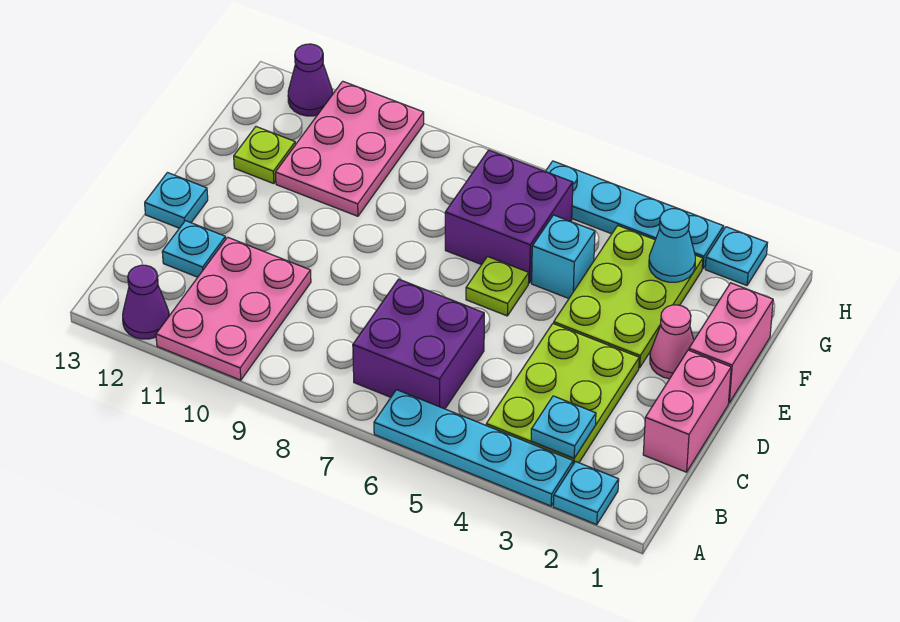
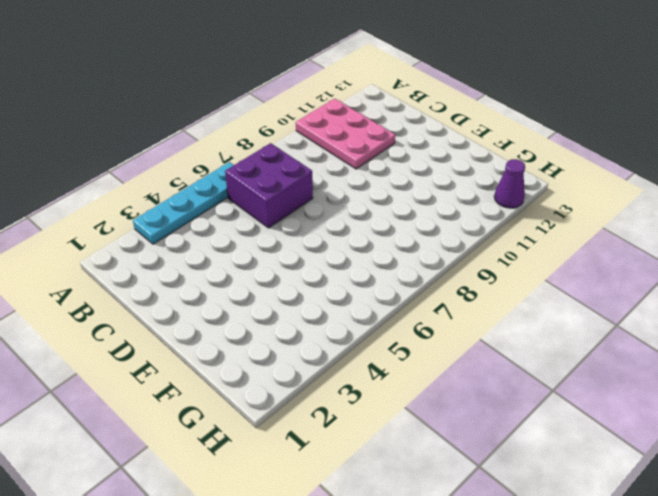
none -> cyan plate A2 level 1
none -> purple cone A12 level 1
none -> lime plate B3:D4 level 1

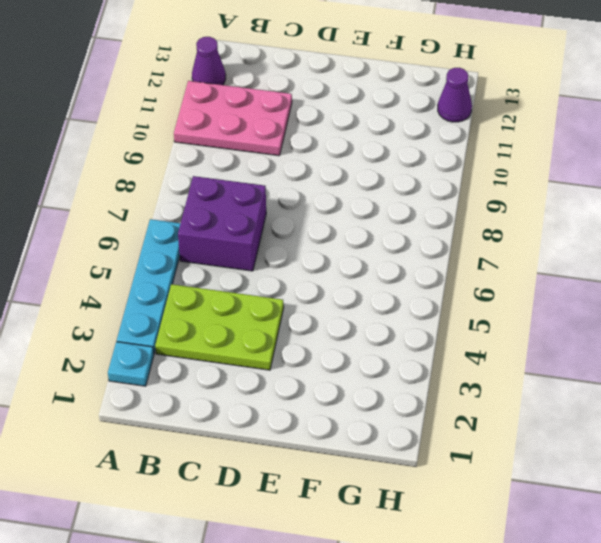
none -> pink brick C1:D1 level 1
none -> cyan plate C12 level 1
none -> cyan plate D13 level 1

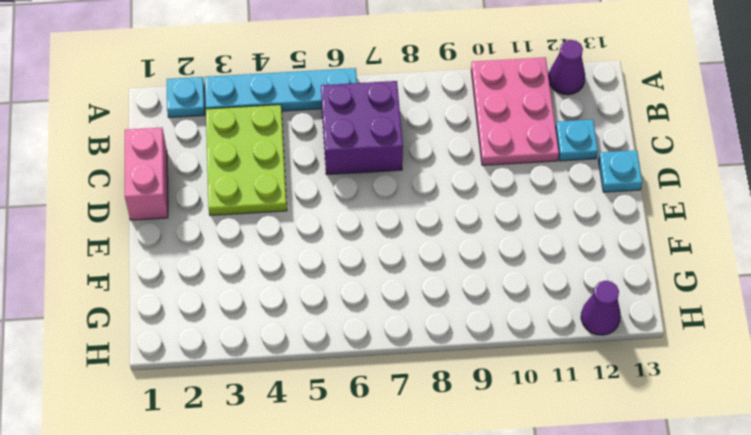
none -> pink brick E1:F1 level 1
none -> pink cone E2 level 1
none -> lime plate E3:G4 level 1

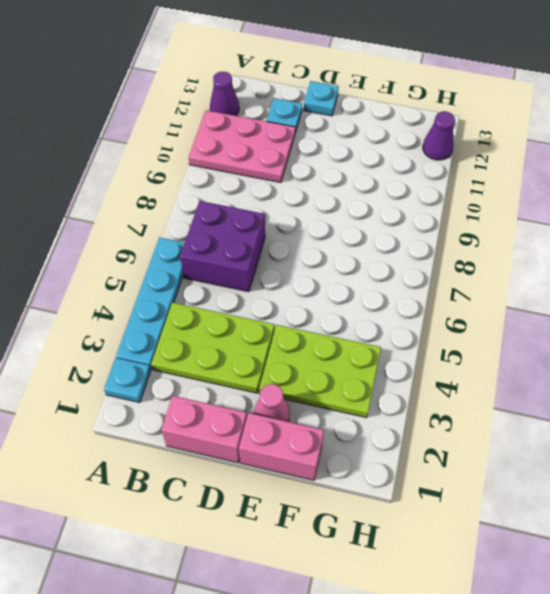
none -> lime plate E6 level 1
none -> cyan brick F5 level 1
none -> purple brick F6:G7 level 1

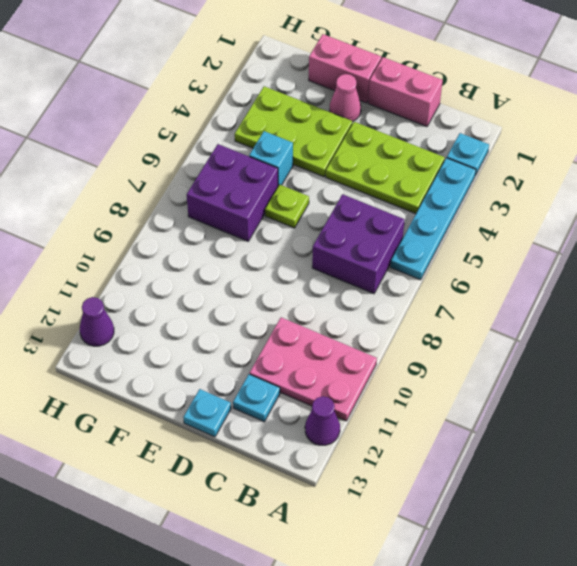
none -> pink plate F10:H11 level 1
none -> lime plate F12 level 1
none -> cyan plate H2 level 1

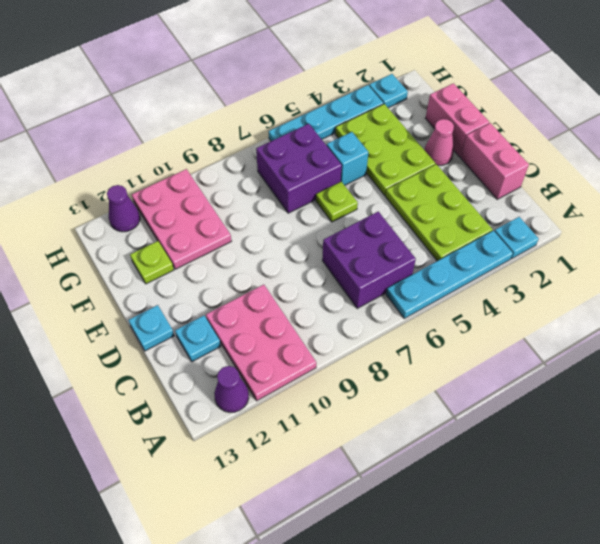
none -> cyan plate B3 level 2
none -> cyan cone G3 level 2

